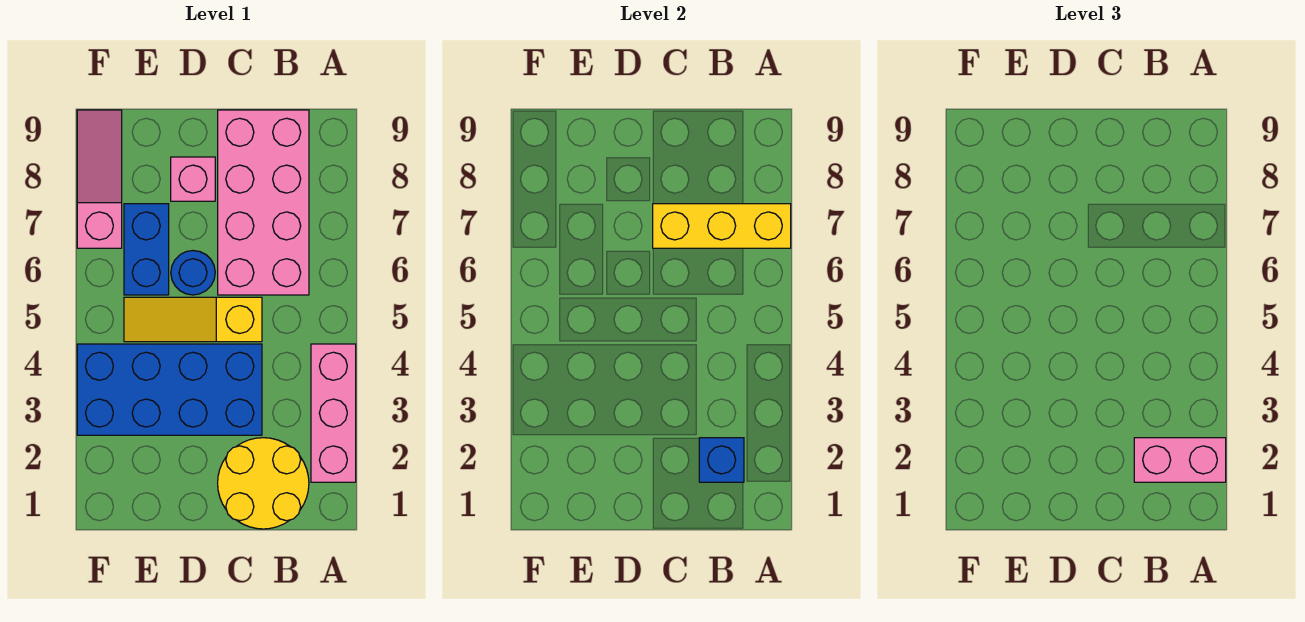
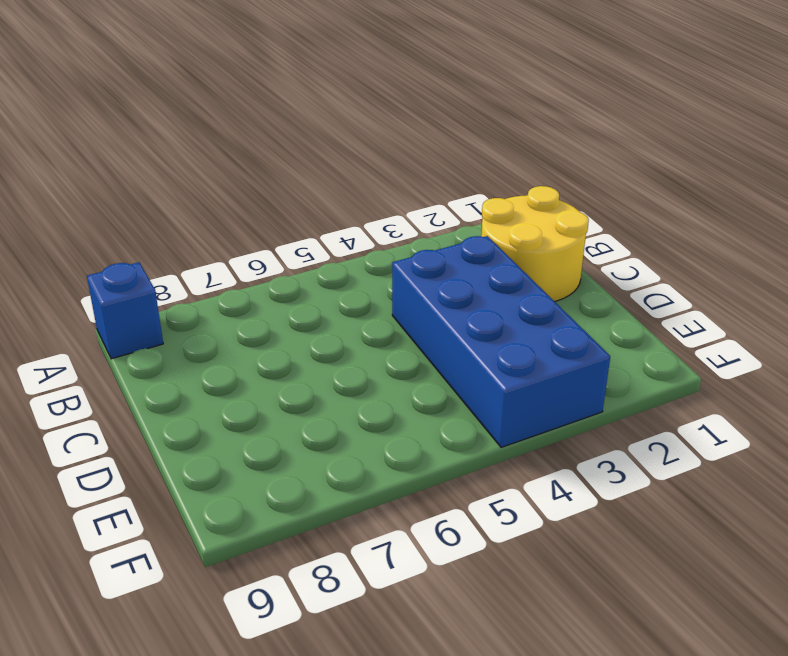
blue brick A9 level 1 -> blue brick B2 level 2
none -> pink brick A2:A4 level 1
none -> pink brick B6:C9 level 1
none -> yellow slope C5:E5 level 1 top C

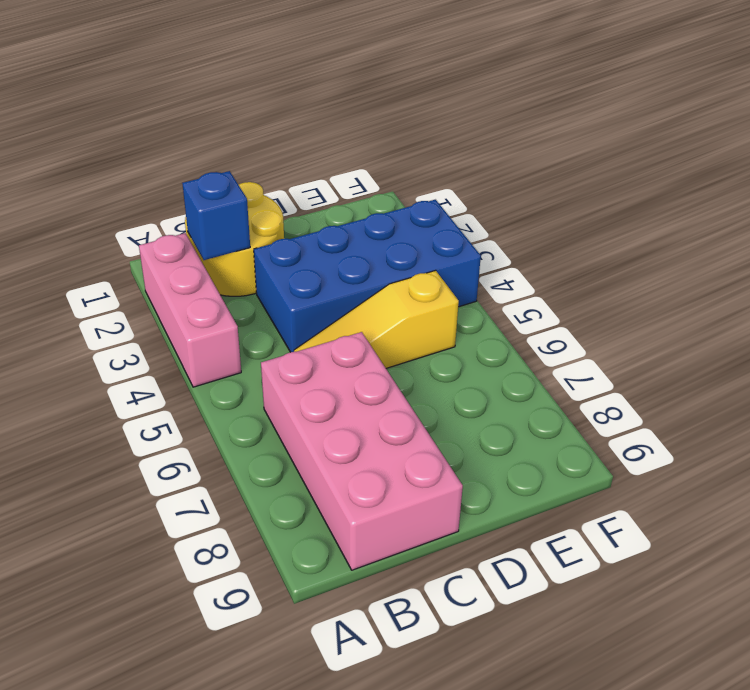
yellow slope C5:E5 level 1 top E -> yellow slope C5:E5 level 1 top C
none -> blue round brick D6 level 1
none -> pink brick D8 level 1
none -> blue brick E6:E7 level 1

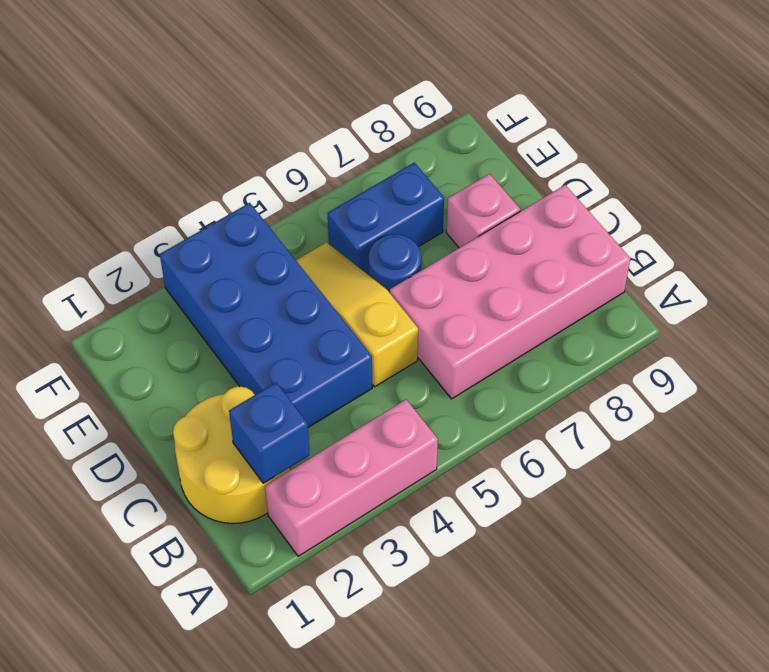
none -> pink slope F7:F9 level 1 top 7
none -> yellow brick A7:C7 level 2
none -> pink brick A2:B2 level 3

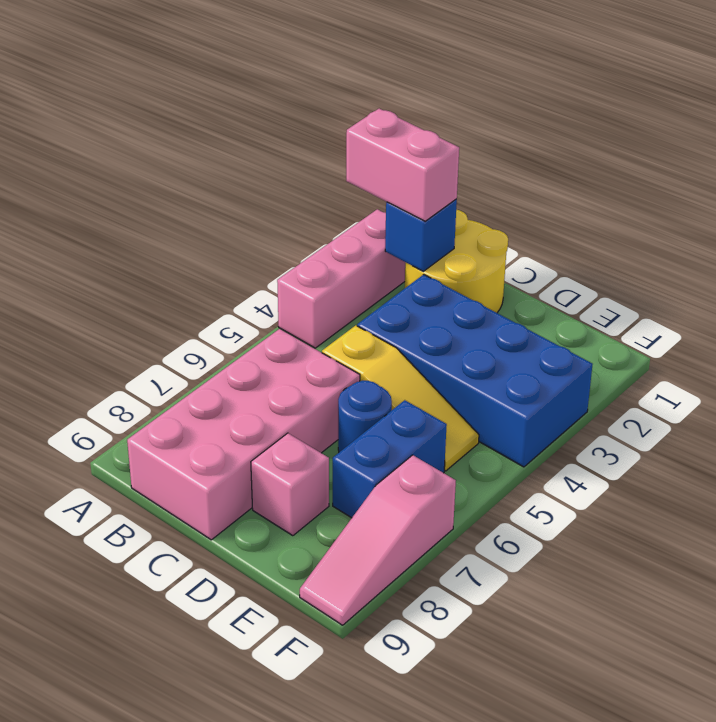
none -> yellow brick A7:C7 level 2

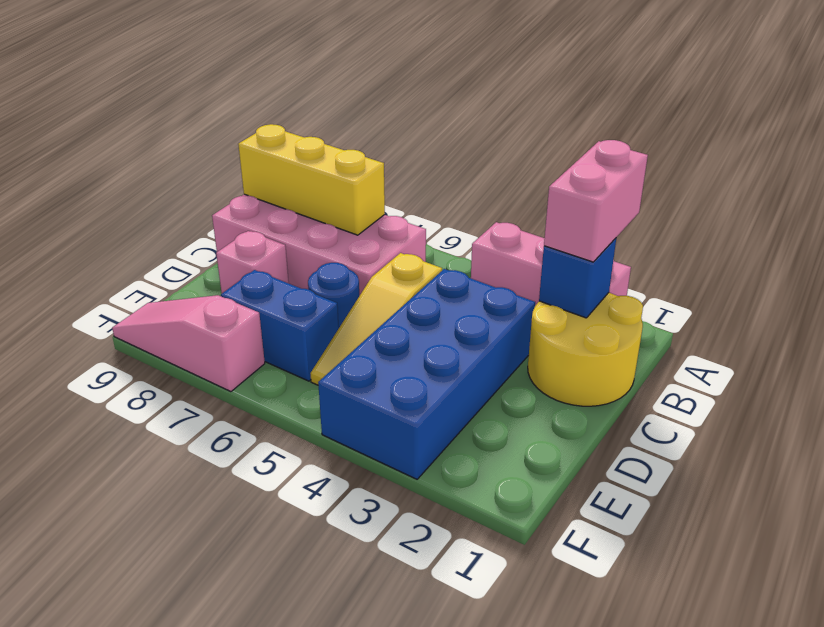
yellow brick B7:B9 level 2 -> yellow brick A7:C7 level 2

